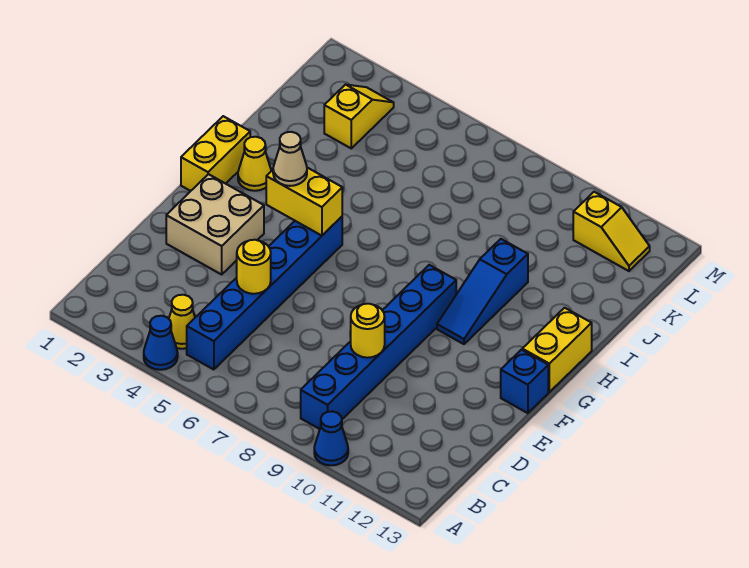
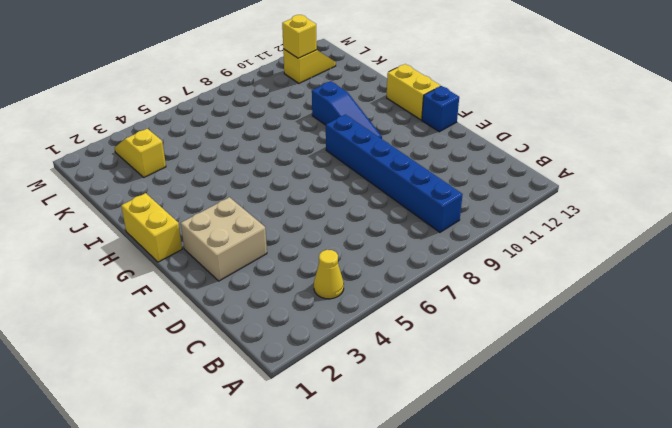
yellow brick L11 level 2 -> none
none -> blue cone A4 level 1
none -> blue cone A10 level 1
none -> blue brick B5:G5 level 1

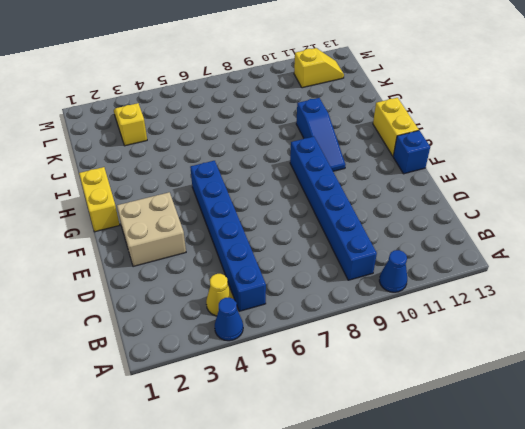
none -> yellow cone H2 level 1
none -> yellow round brick D5 level 2
none -> yellow round brick D9 level 2

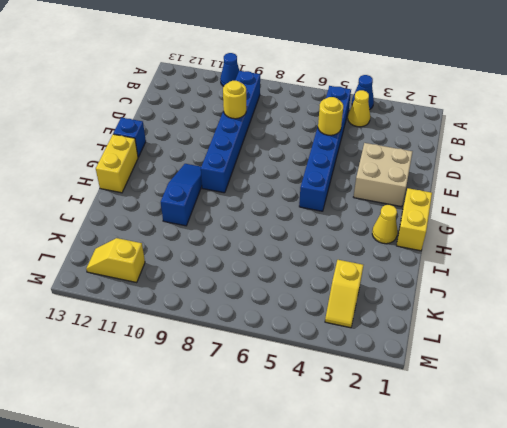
none -> yellow brick G4:G5 level 2
none -> tan cone G4 level 3

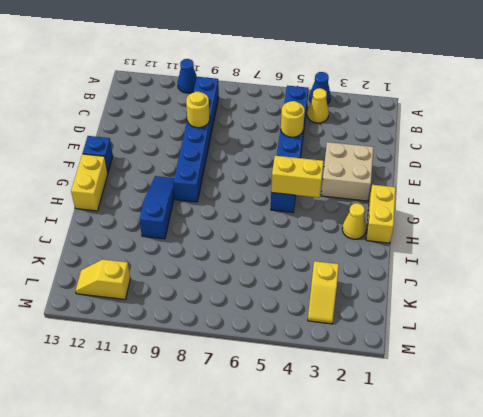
none -> tan cone G4 level 3

